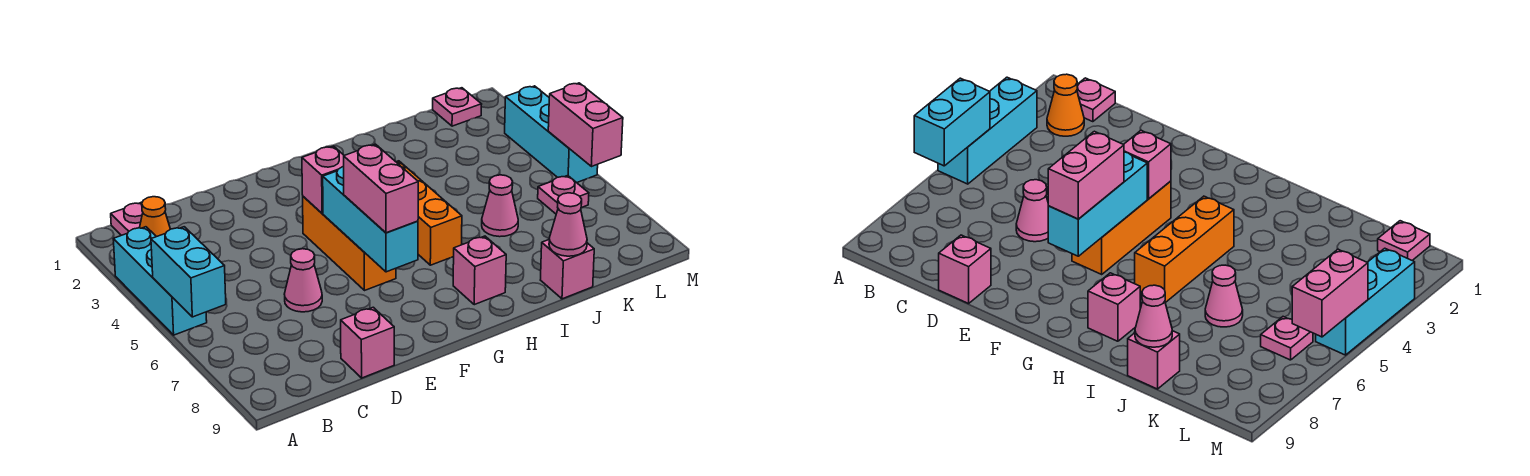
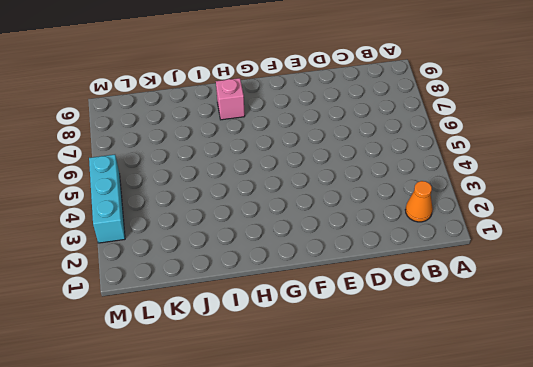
none -> cyan brick A3:A5 level 1
none -> pink plate B1 level 1
none -> pink cone D6 level 1

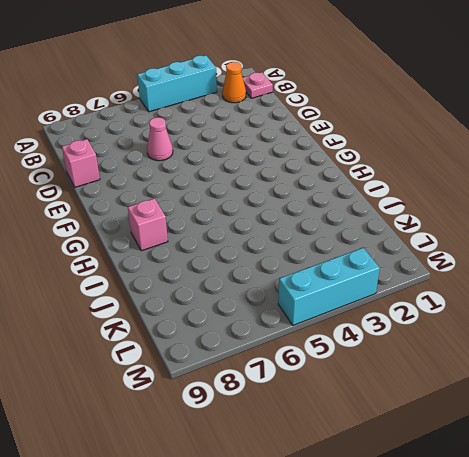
none -> orange brick F4:F6 level 1
none -> orange brick H4:H6 level 1
none -> pink cone J6 level 1

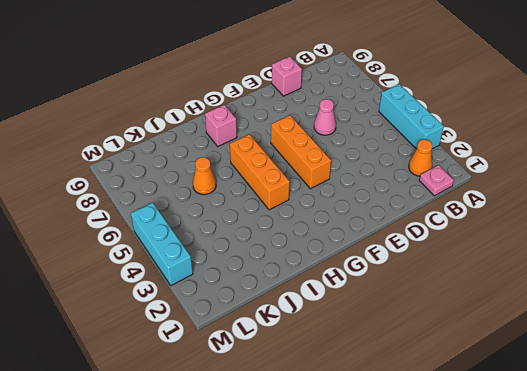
orange cone J6 level 1 -> pink cone J6 level 1
none -> pink brick J9 level 1
none -> pink plate L1 level 1
none -> pink plate L6 level 1

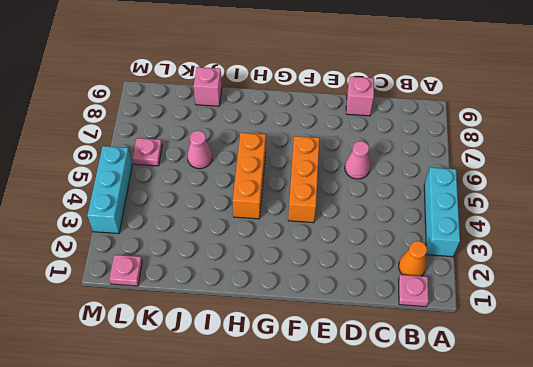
none -> pink brick H8 level 1
none -> cyan brick A5:A6 level 2
none -> pink brick F4 level 2

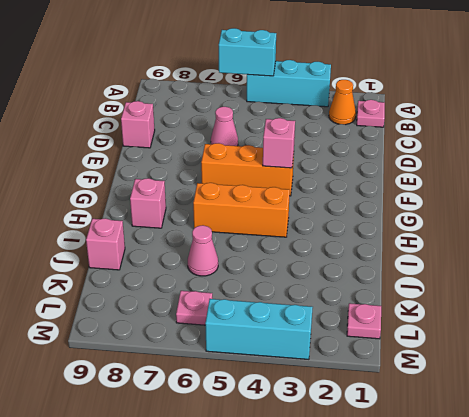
none -> cyan brick F5:F7 level 2
none -> pink cone J9 level 2
none -> pink brick M5:M6 level 2

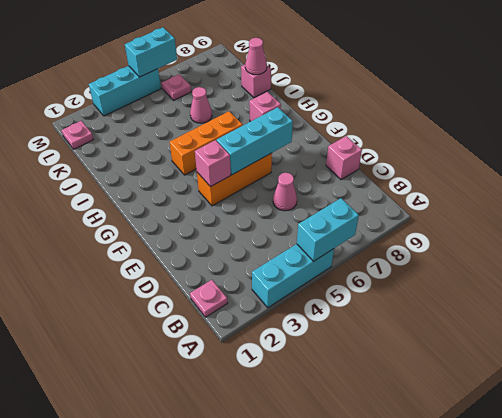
cyan brick M5:M6 level 2 -> pink brick M5:M6 level 2
none -> orange cone B2 level 1
none -> pink brick F6:F7 level 3

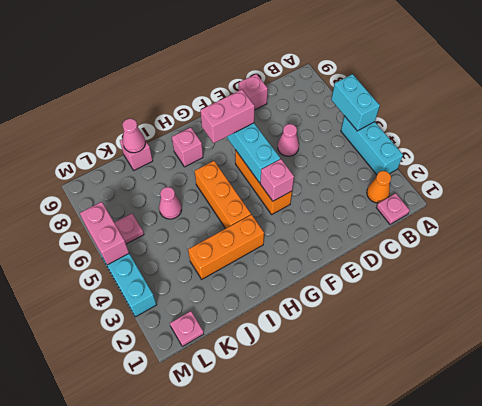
pink brick F7:G7 level 3 -> pink brick F6:F7 level 3
orange brick H3:J3 level 1 -> none

